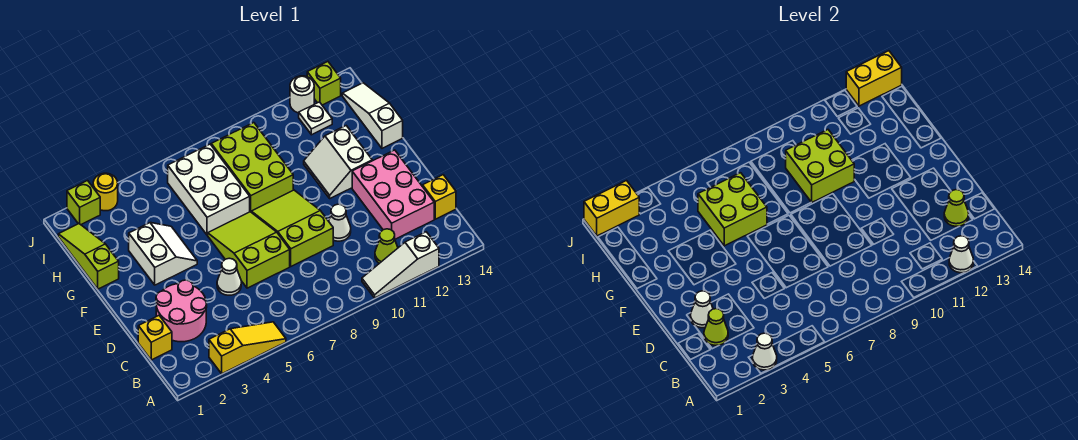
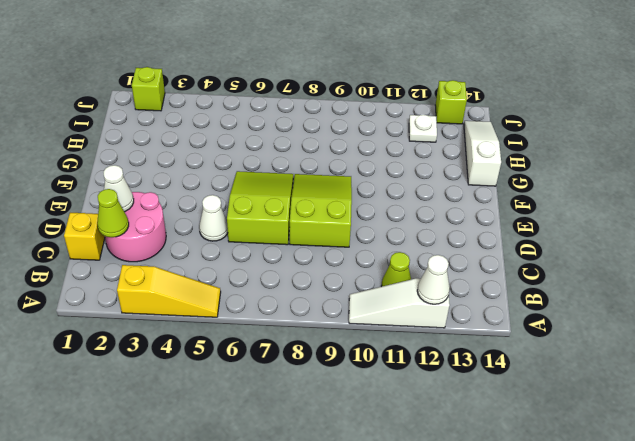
none -> pink brick C12:E13 level 1
none -> yellow brick C14 level 1
none -> white cone D10 level 1
none -> white slope F3:G4 level 1 top 3

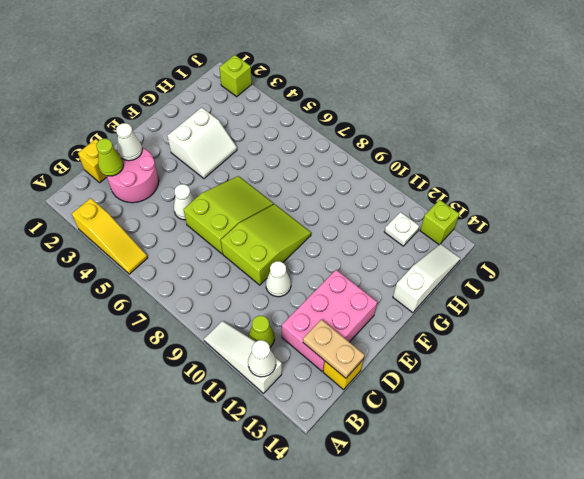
tan plate C13:C14 level 2 -> lime cone C13 level 2
none -> white slope F11:G12 level 1 top 12
none -> lime slope G1:I1 level 1 top G
none -> white brick G6:I7 level 1
none -> lime brick G8:I9 level 1

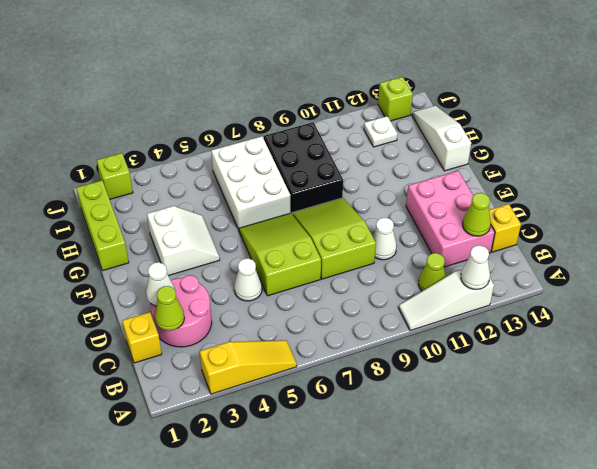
lime brick G1:I1 level 1 -> lime slope G1:I1 level 1 top G
black brick G8:I9 level 1 -> lime brick G8:I9 level 1
none -> white slope F11:G12 level 1 top 12
none -> yellow round brick J3 level 1
none -> white round brick J12 level 1
none -> white cone A3 level 2

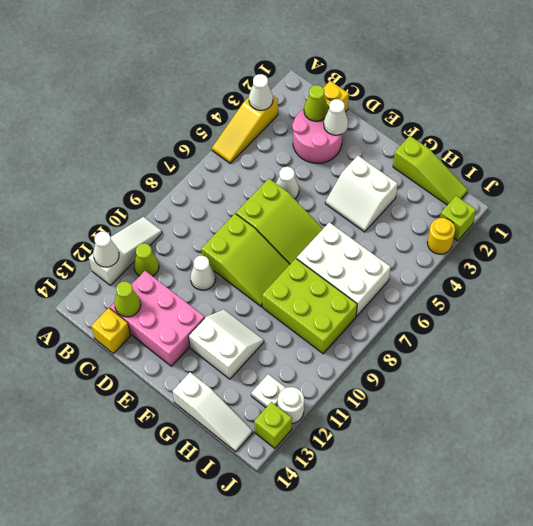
none -> lime brick G5:H6 level 2
none -> lime brick G9:H10 level 2
none -> yellow brick J1:J2 level 2
none -> yellow brick J13:J14 level 2

